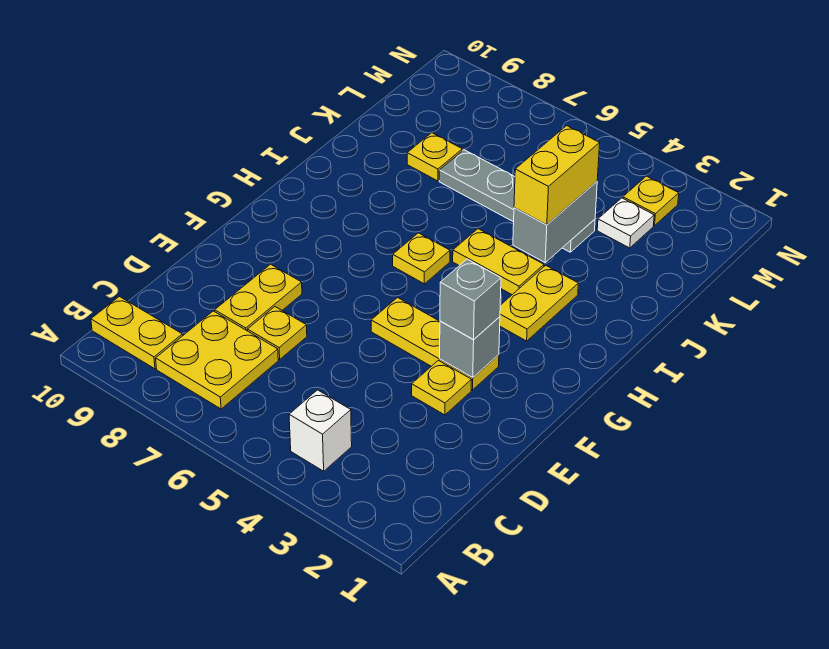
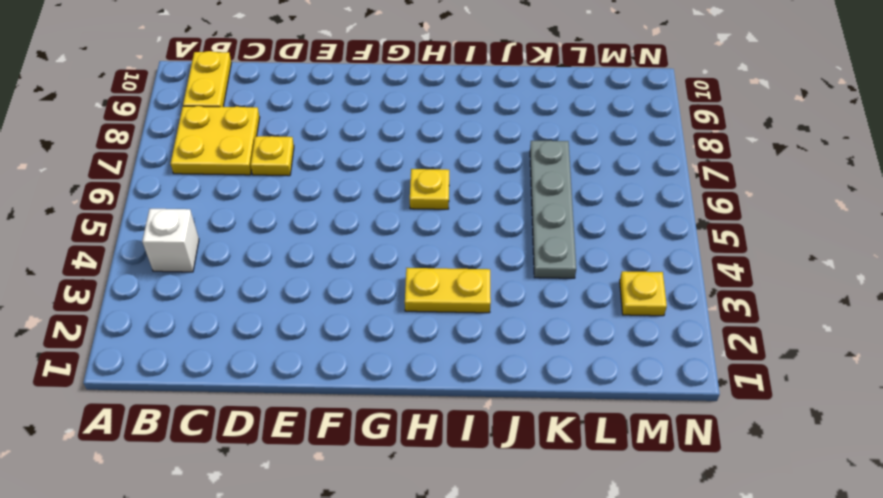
none -> yellow plate D8:E8 level 1
none -> yellow plate E3 level 1
none -> yellow plate F3:F5 level 1

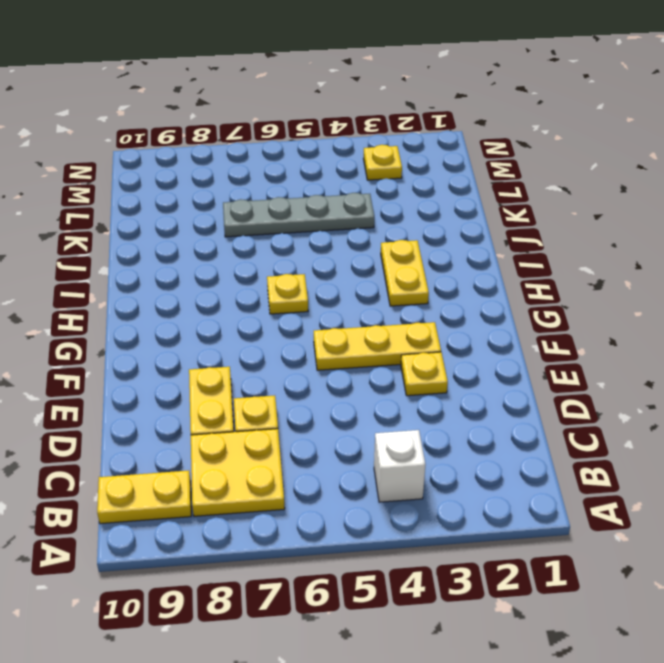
none -> yellow plate I4:I5 level 1
none -> yellow plate K8 level 1
none -> white plate L3 level 1

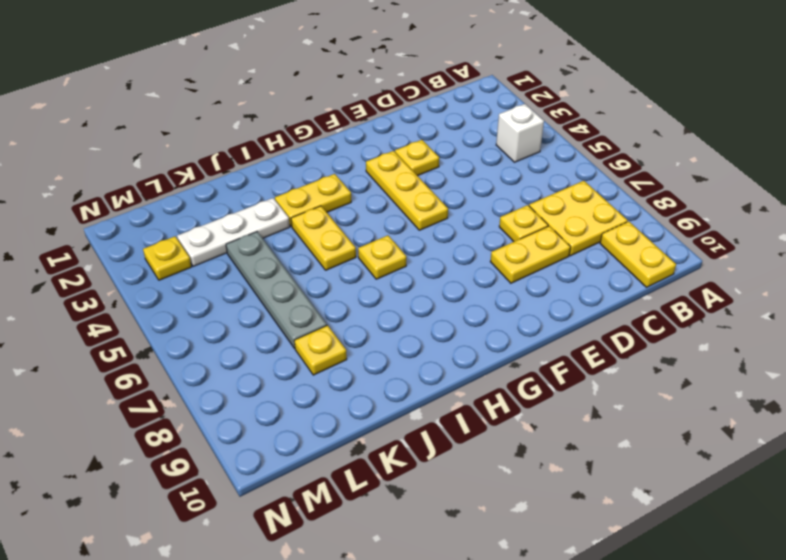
white plate J3:L3 level 1 -> white plate L3 level 1
none -> grey brick F3 level 2
none -> grey brick J4:K4 level 2
none -> grey brick F3 level 3

